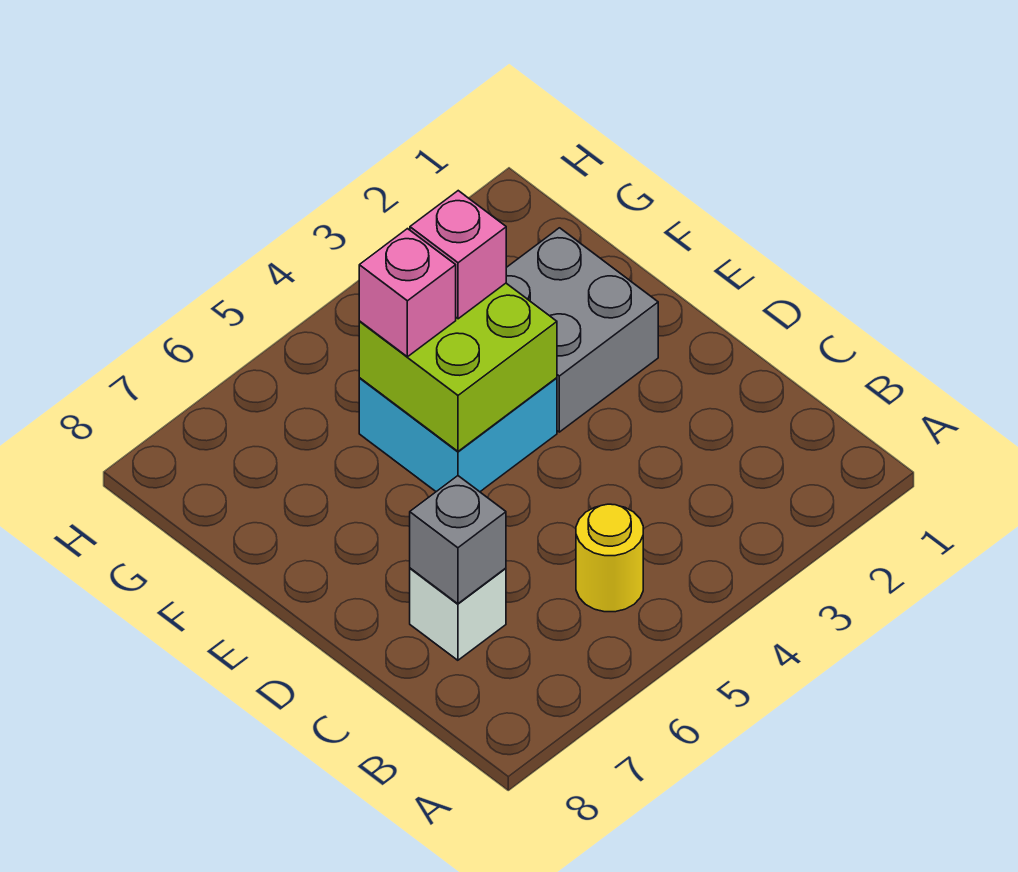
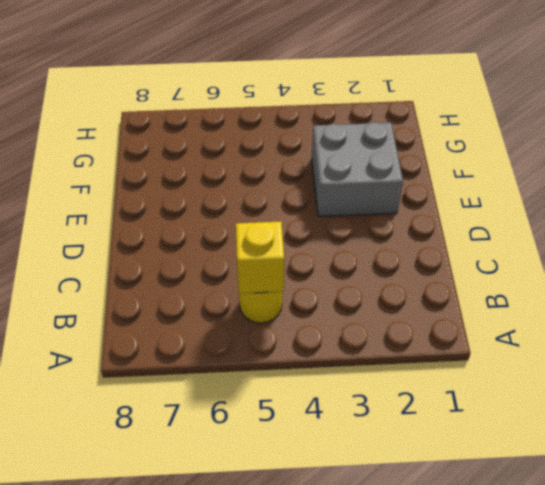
yellow brick B5 level 2 -> none
none -> white brick C7 level 1
none -> cyan brick E4:F5 level 1

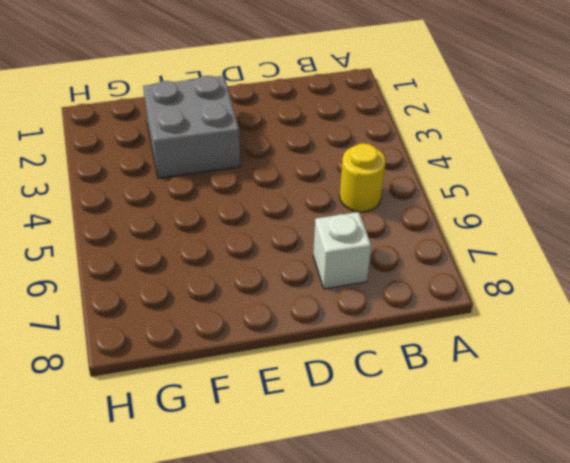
none -> cyan brick E4:F5 level 1
none -> grey brick C7 level 2

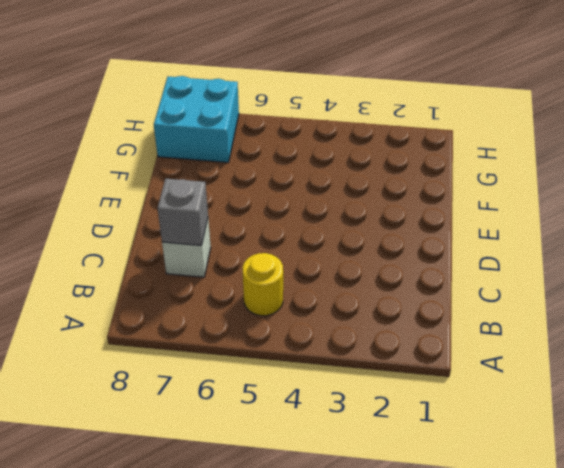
cyan brick G7:H8 level 1 -> cyan brick E4:F5 level 1
none -> grey brick E2:F3 level 1
none -> lime brick E4:F5 level 2

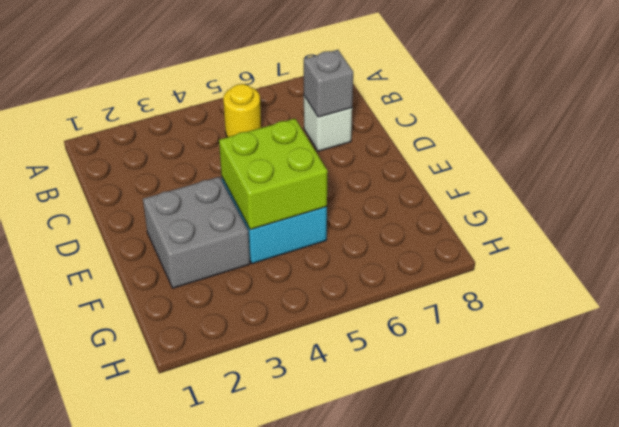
none -> pink brick F4 level 3
none -> pink brick F5 level 3

